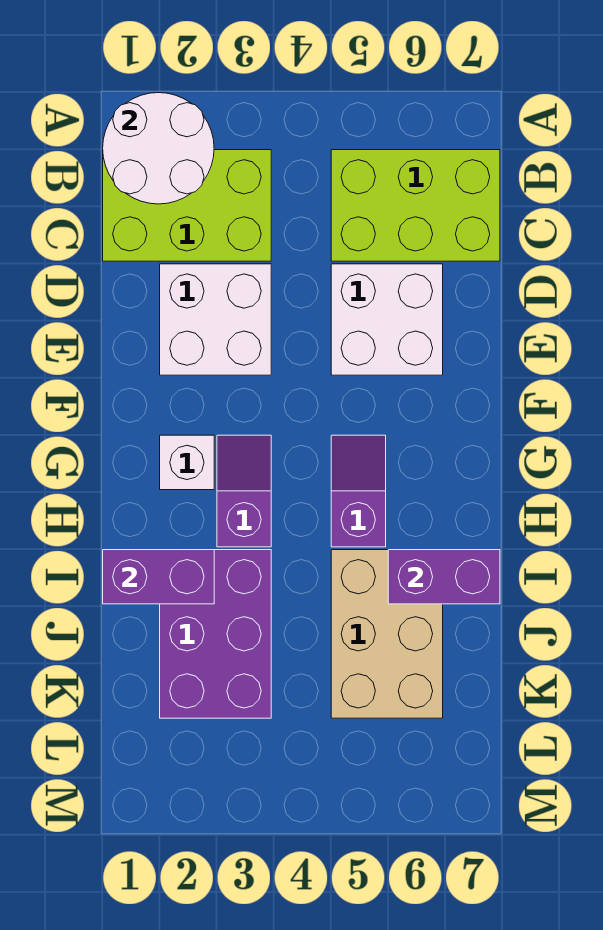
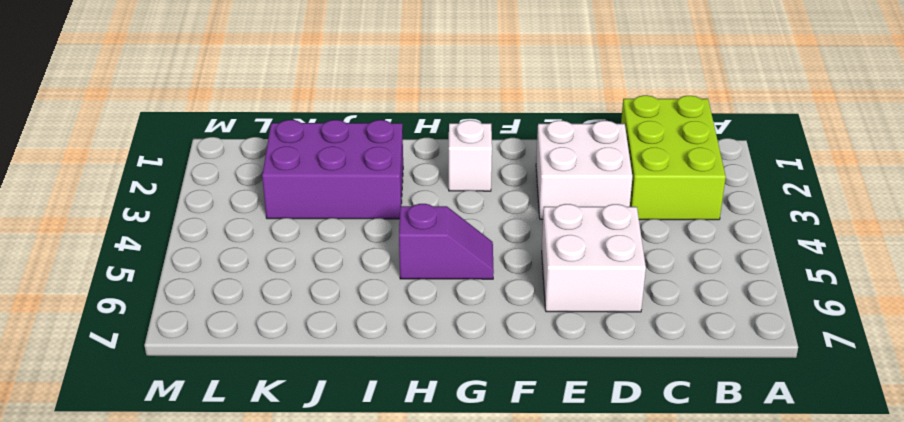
none -> lime brick B5:C7 level 1
none -> purple slope G3:H3 level 1 top H
none -> tan brick I5:K6 level 1

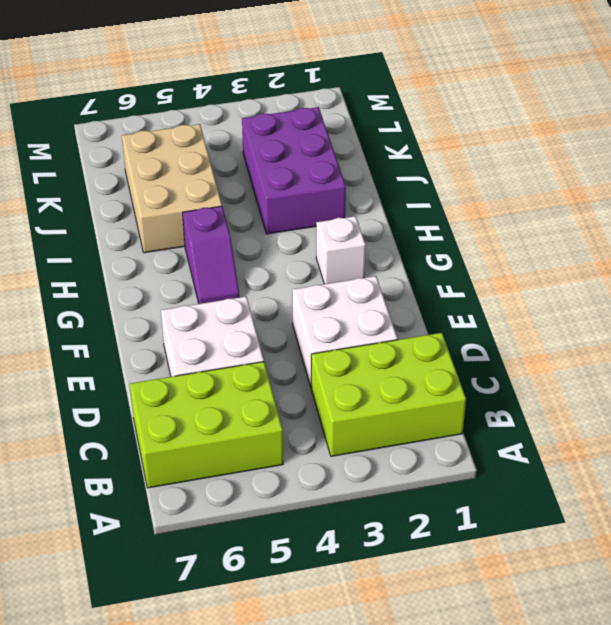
none -> purple slope G3:H3 level 1 top H
none -> white round brick A1:B2 level 2
none -> purple brick I1:I2 level 2

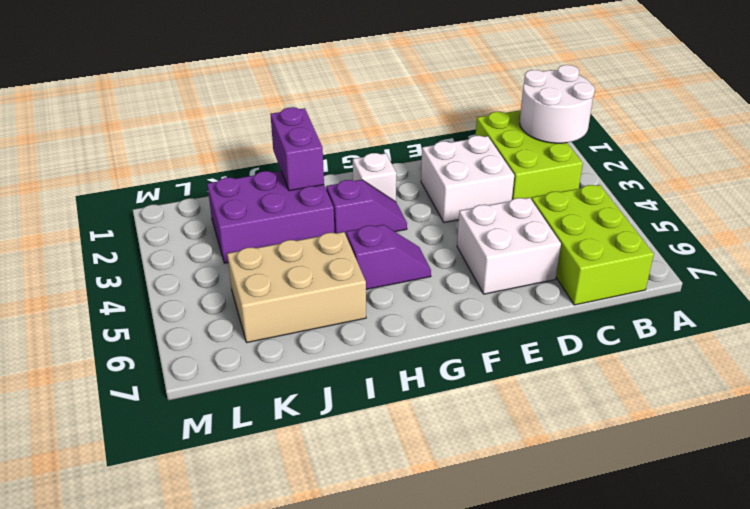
none -> purple brick I6:I7 level 2

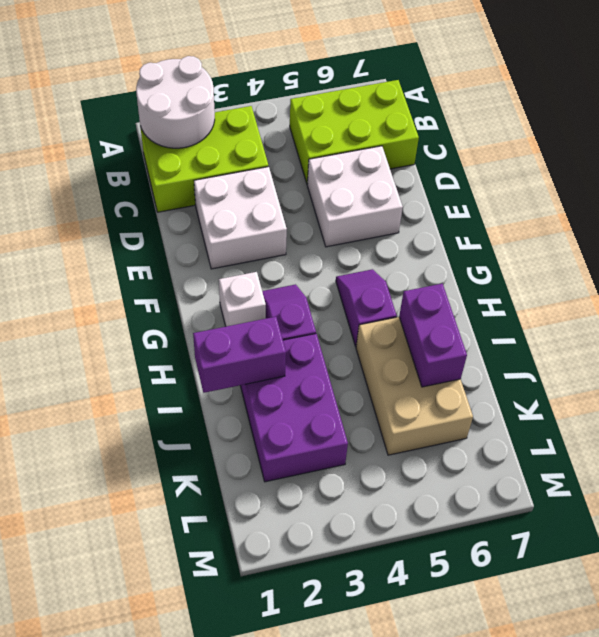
purple brick I6:J6 level 2 -> purple brick I6:I7 level 2

